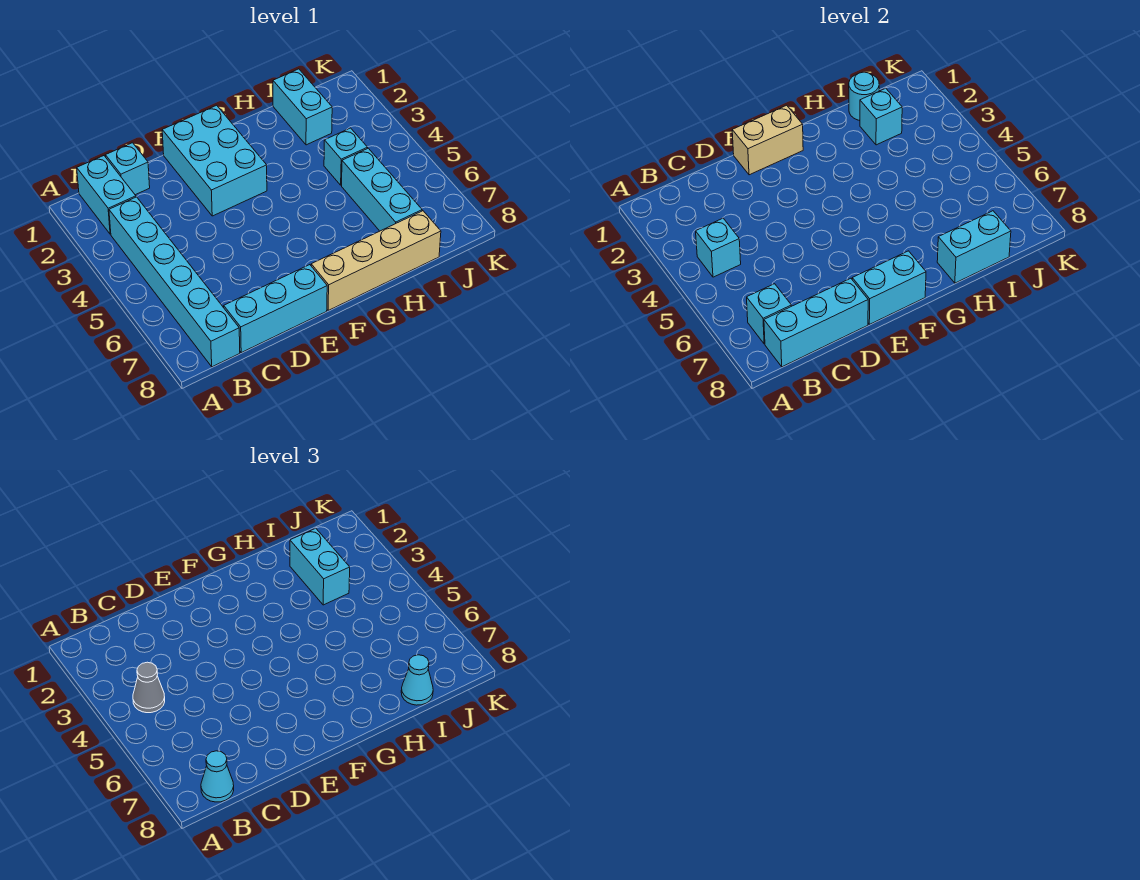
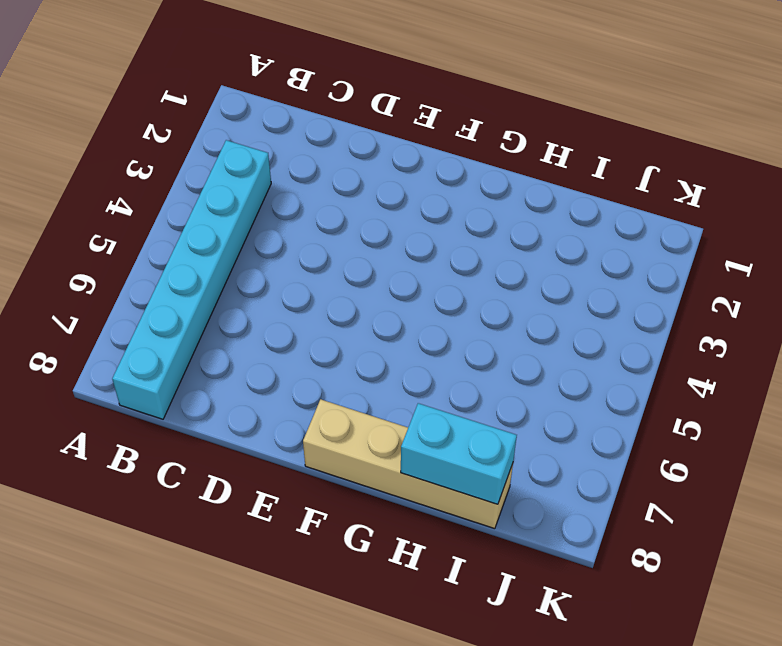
none -> cyan brick B1:B2 level 1
none -> cyan brick C1 level 1
none -> cyan brick C8:E8 level 1

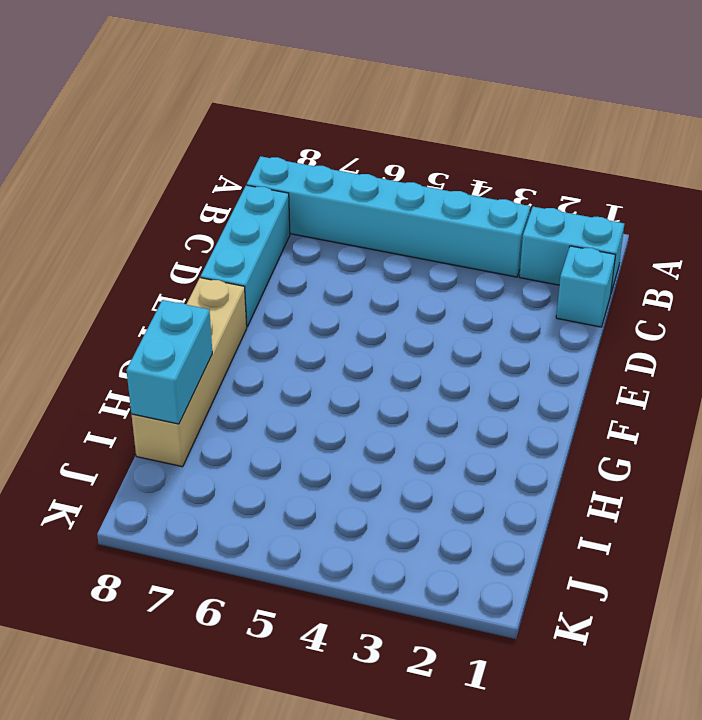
none -> cyan brick E1:F3 level 1
none -> cyan brick I1:I2 level 1
none -> cyan brick I4 level 1

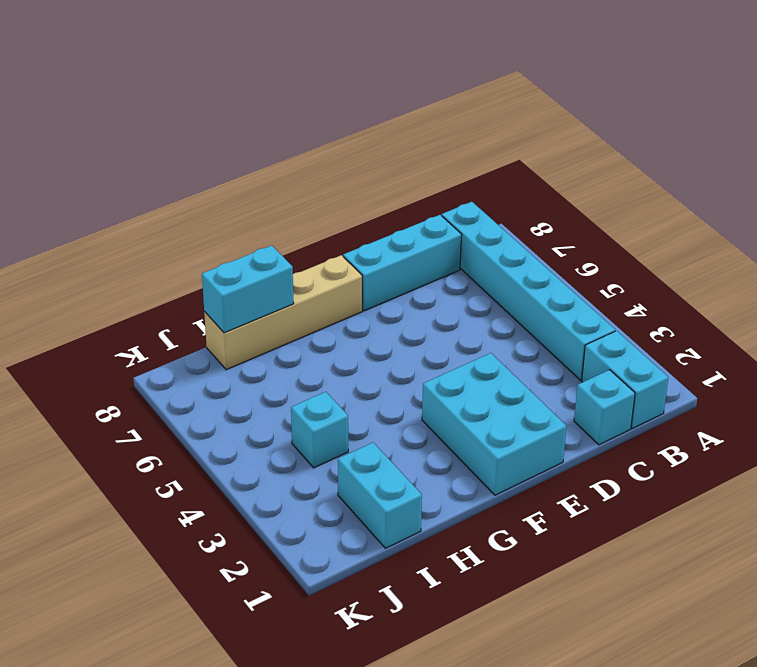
none -> cyan brick I5:I7 level 1
none -> cyan brick B4 level 2
none -> cyan brick B7 level 2

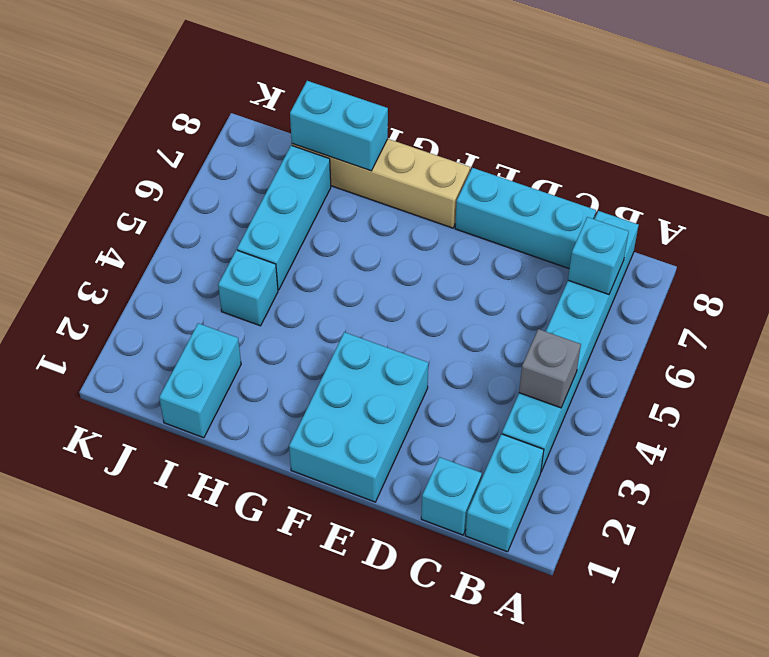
grey brick B4 level 2 -> cyan brick B4 level 2
none -> cyan brick B8:D8 level 2
none -> tan brick E1:F1 level 2
none -> cyan brick E8:F8 level 2

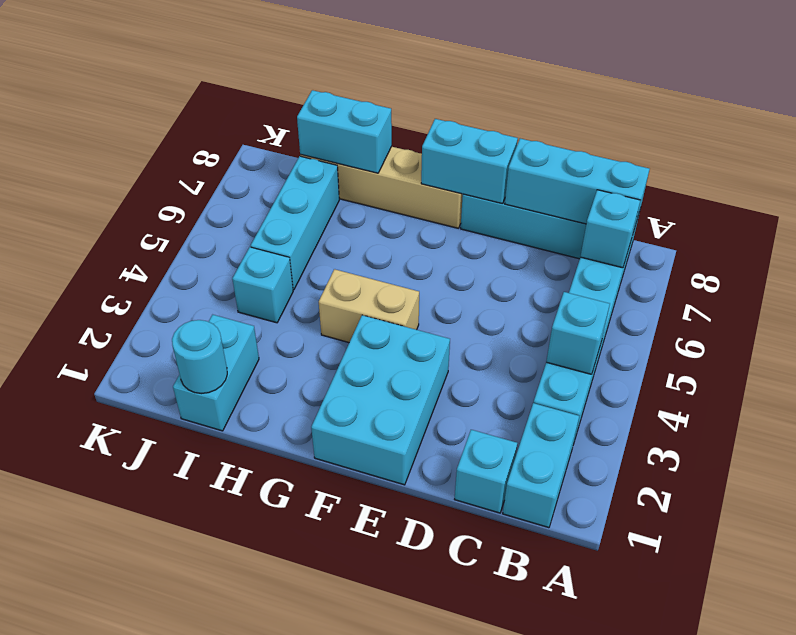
tan brick F4:G4 level 1 -> tan brick E1:F1 level 2
none -> cyan brick I2 level 2
none -> grey cone B4 level 3
none -> cyan cone B8 level 3

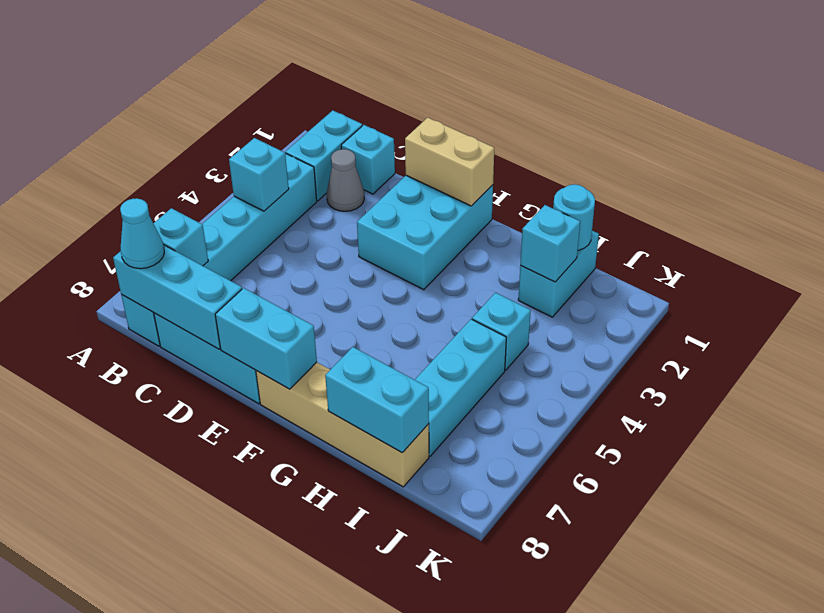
grey cone C2 level 1 -> grey cone B4 level 3
none -> cyan brick I2:I3 level 3
none -> cyan cone I8 level 3

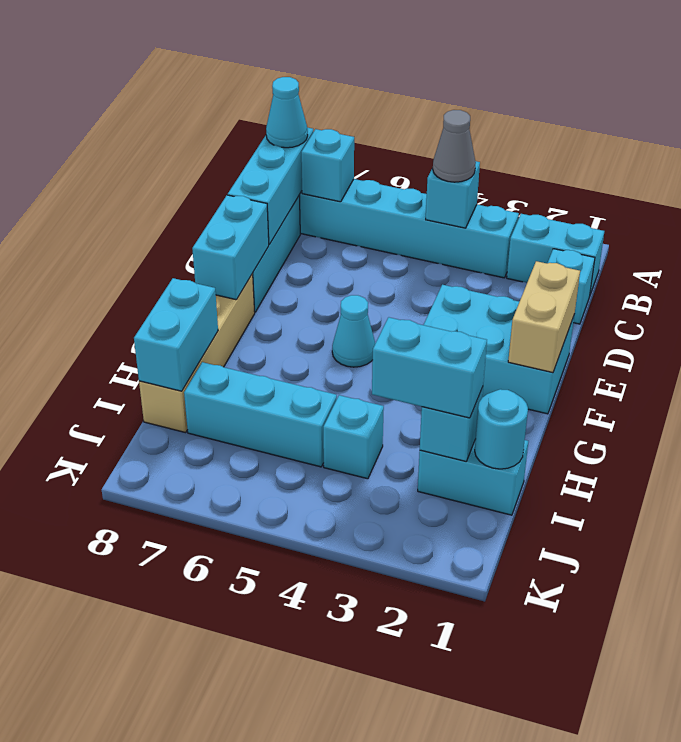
cyan cone F5 level 1 -> cyan cone I8 level 3

